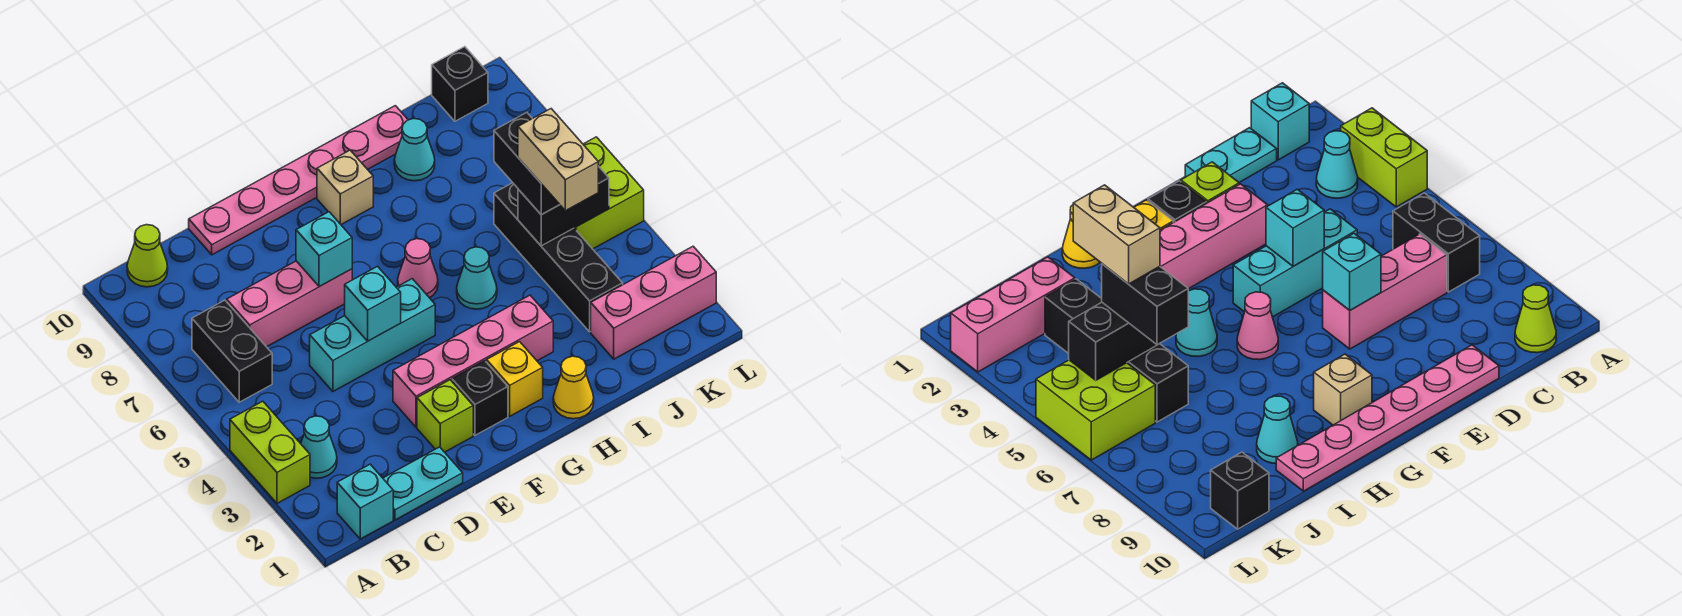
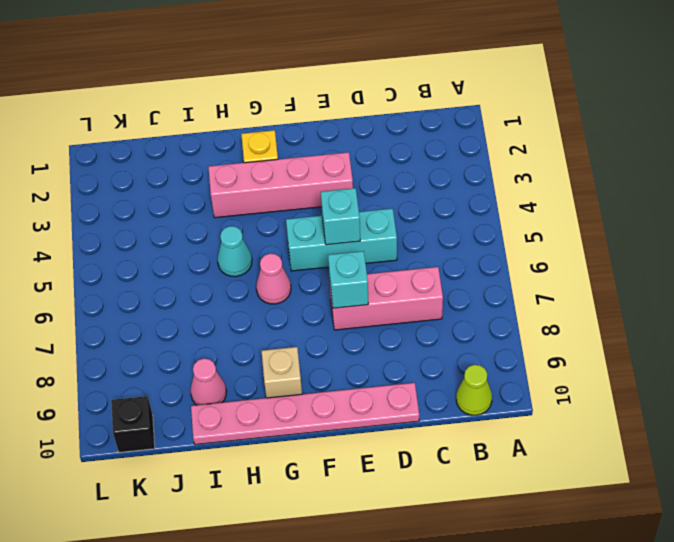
pink cone I9 level 1 -> cyan cone I9 level 1
none -> lime brick A3:A4 level 1
none -> cyan brick B1 level 1
none -> cyan cone B3 level 1

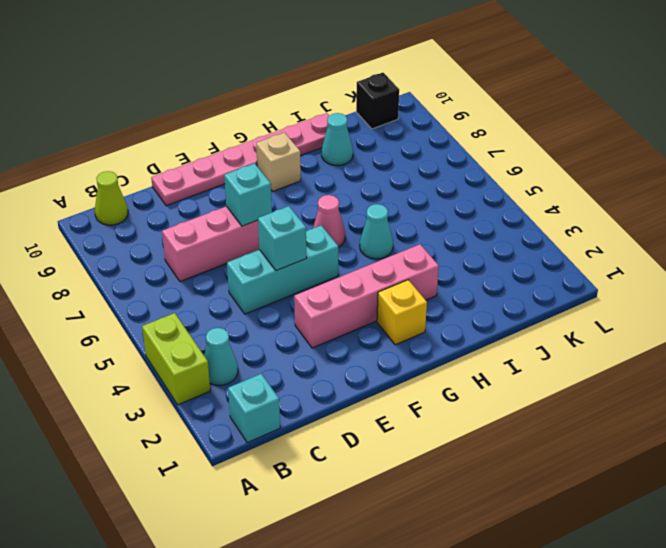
none -> black brick B6:B7 level 1
none -> cyan plate C1:D1 level 1
none -> lime brick E2 level 1

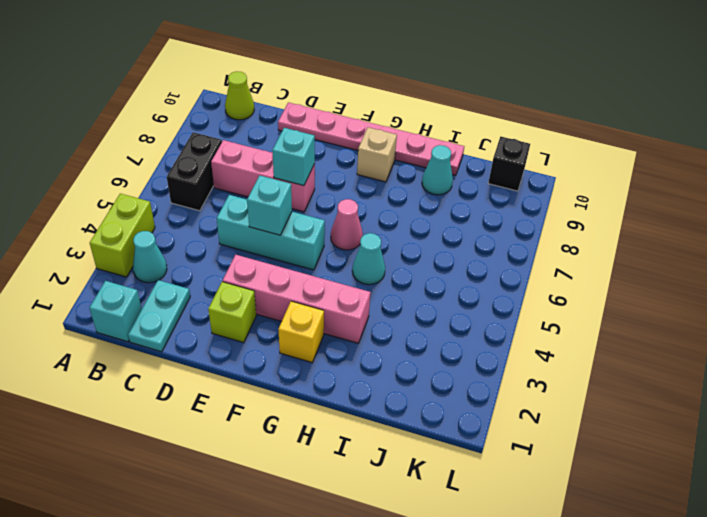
cyan plate C1:C2 level 1 -> cyan plate C1:D1 level 1
none -> black brick F2 level 1
none -> yellow cone H1 level 1
none -> pink brick J2:L2 level 1

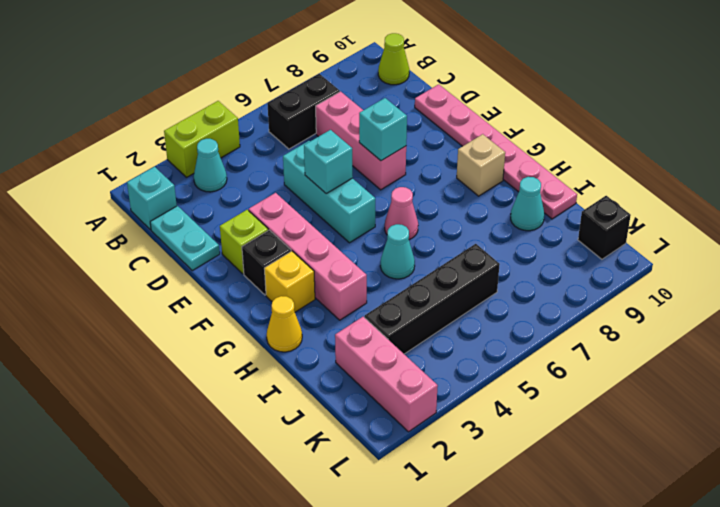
none -> lime brick K5:L6 level 1
none -> black brick J5:K5 level 2
none -> black brick J5:J6 level 3

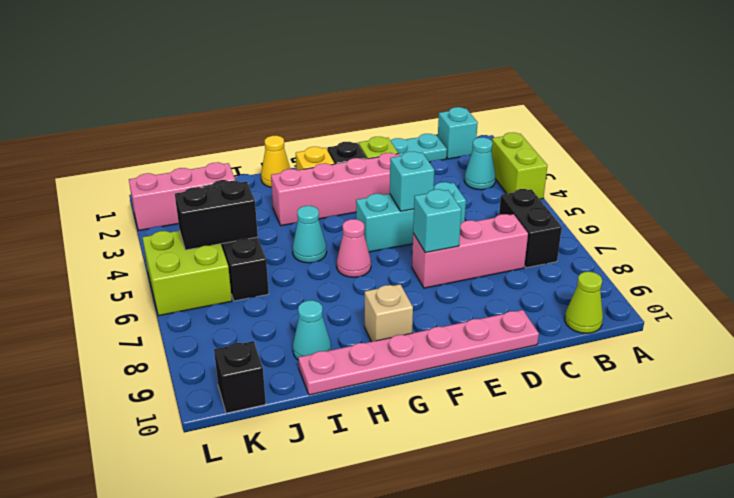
none -> black brick J5:J6 level 3
none -> tan brick J4:J5 level 4

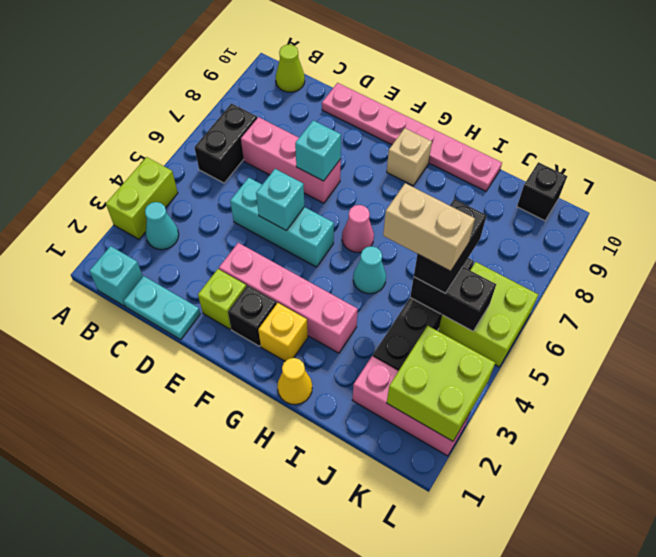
tan brick I5:J5 level 4 -> tan brick J4:J5 level 4
lime brick K2:L3 level 2 -> none
none -> cyan cone I9 level 1

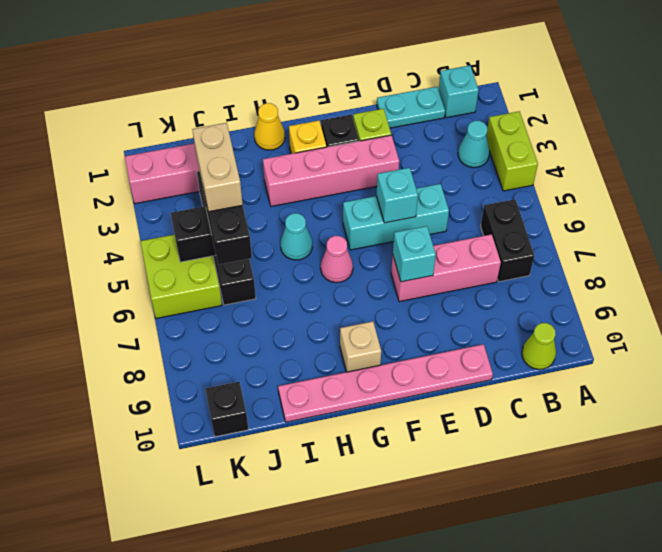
none -> cyan cone I9 level 1

